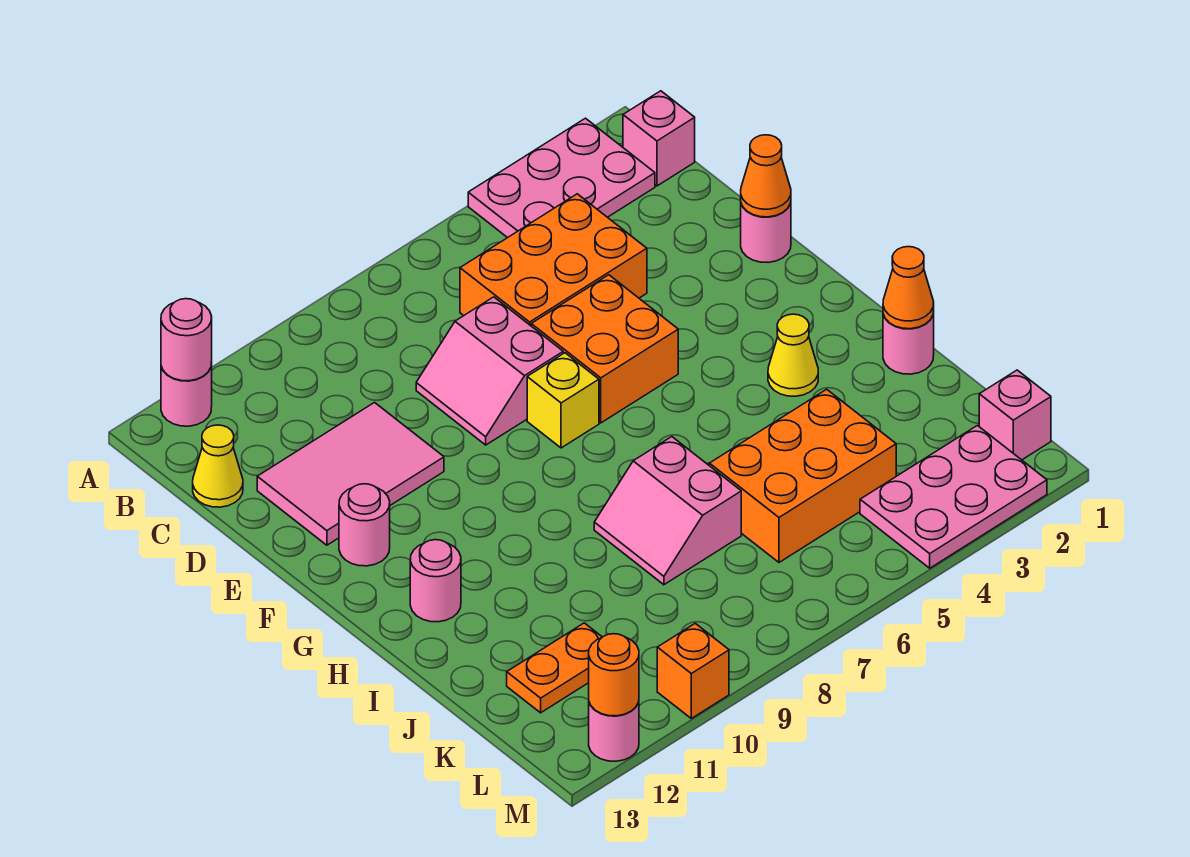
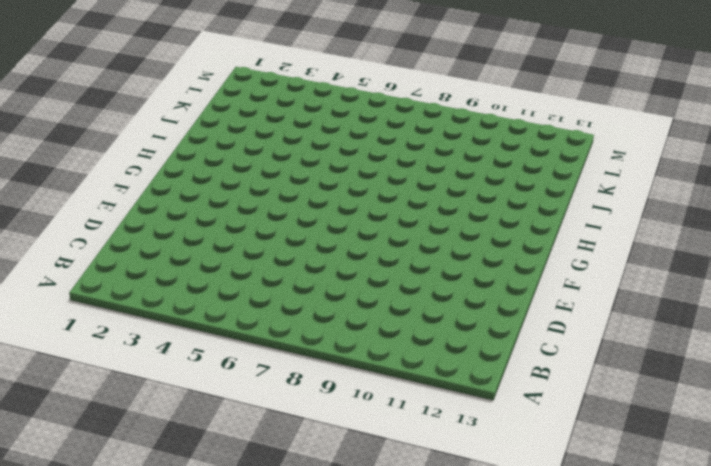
none -> pink plate A2:B4 level 1
none -> pink round brick A12 level 1
none -> pink brick B1 level 1

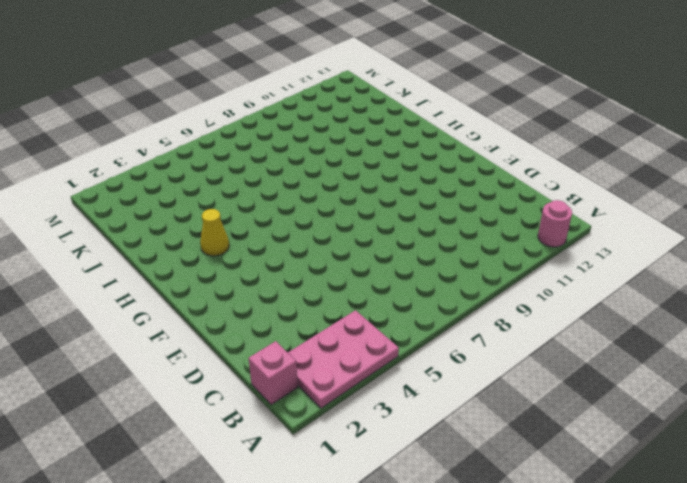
none -> orange brick C4:D6 level 1
none -> yellow cone C13 level 1
none -> pink slope D7:E8 level 1 top 7

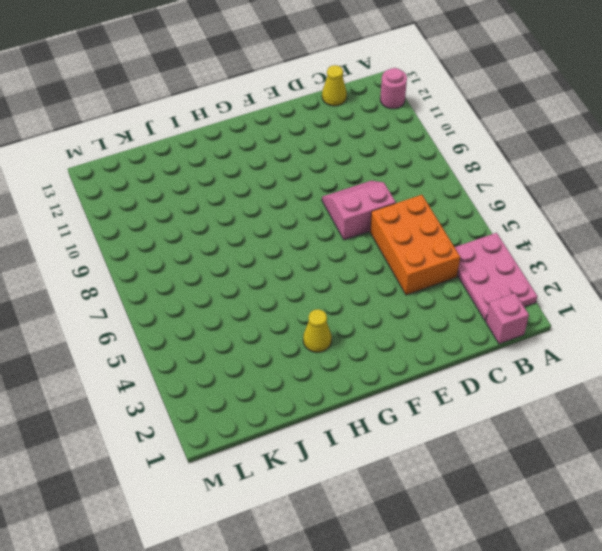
none -> pink tile D10:E12 level 1
none -> pink round brick E1 level 1
none -> orange brick E5:F6 level 1

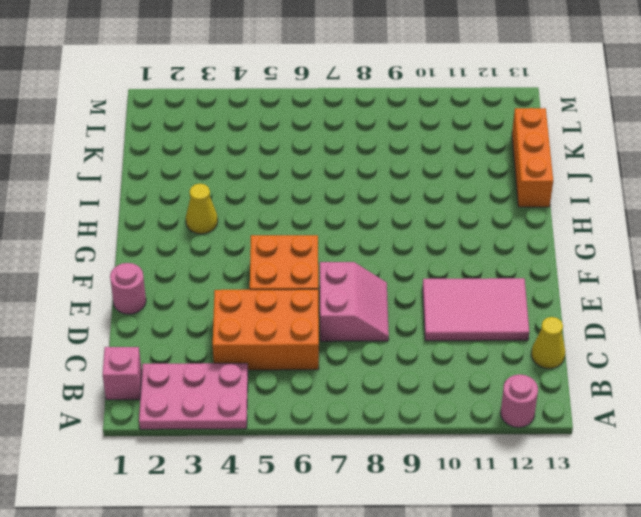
orange brick I13:K13 level 1 -> none
none -> yellow brick F7 level 1
none -> pink round brick F12 level 1
none -> pink round brick H12 level 1

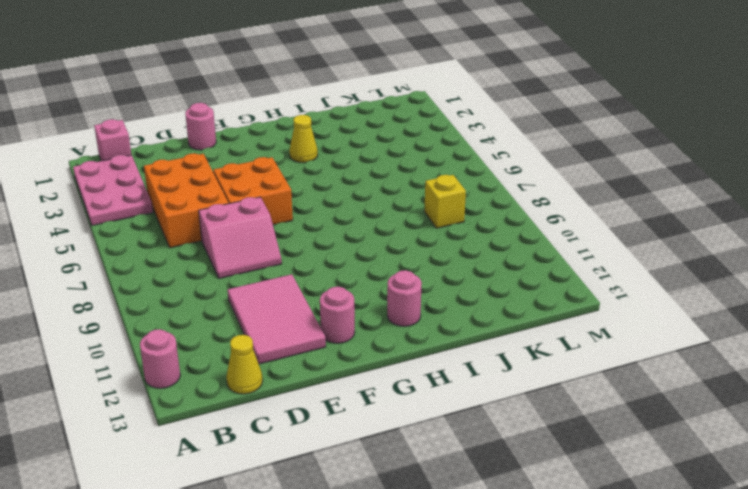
yellow brick K8 level 1 -> yellow brick F7 level 1
none -> pink round brick I1 level 1
none -> pink slope I7:J8 level 1 top 7
none -> orange brick J4:K6 level 1

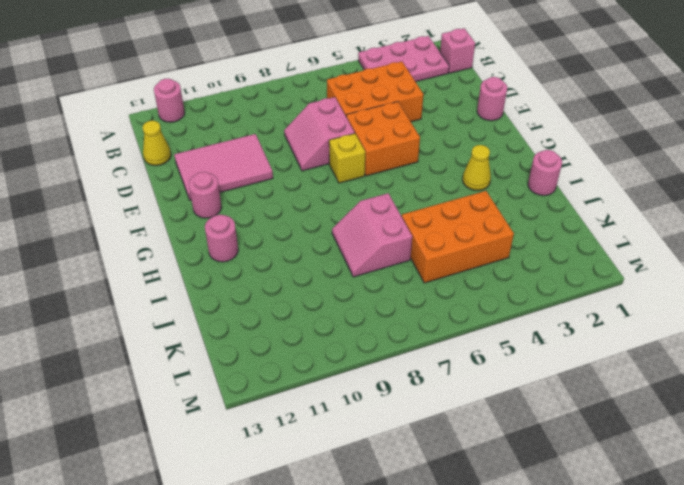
none -> orange plate K11:K12 level 1
none -> pink brick L1 level 1
none -> pink plate L2:M4 level 1

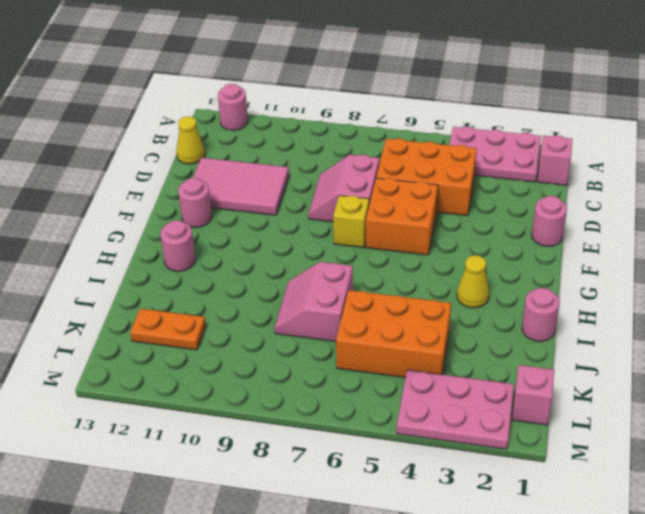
none -> orange brick M10 level 1
none -> pink round brick M12 level 1
none -> pink round brick A12 level 2

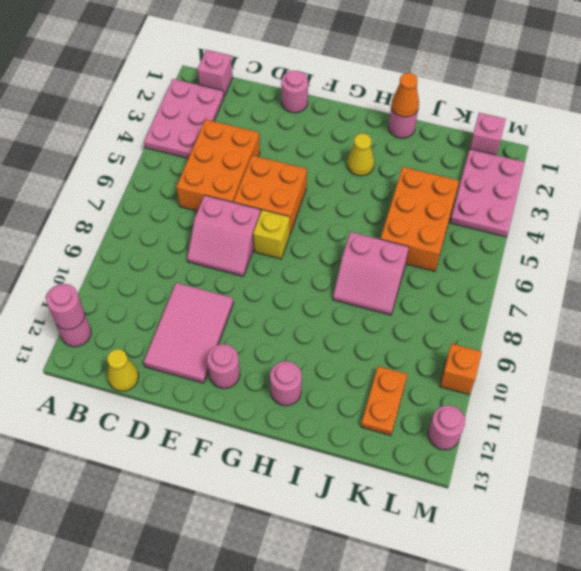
none -> orange cone E1 level 2
none -> orange round brick M12 level 2

